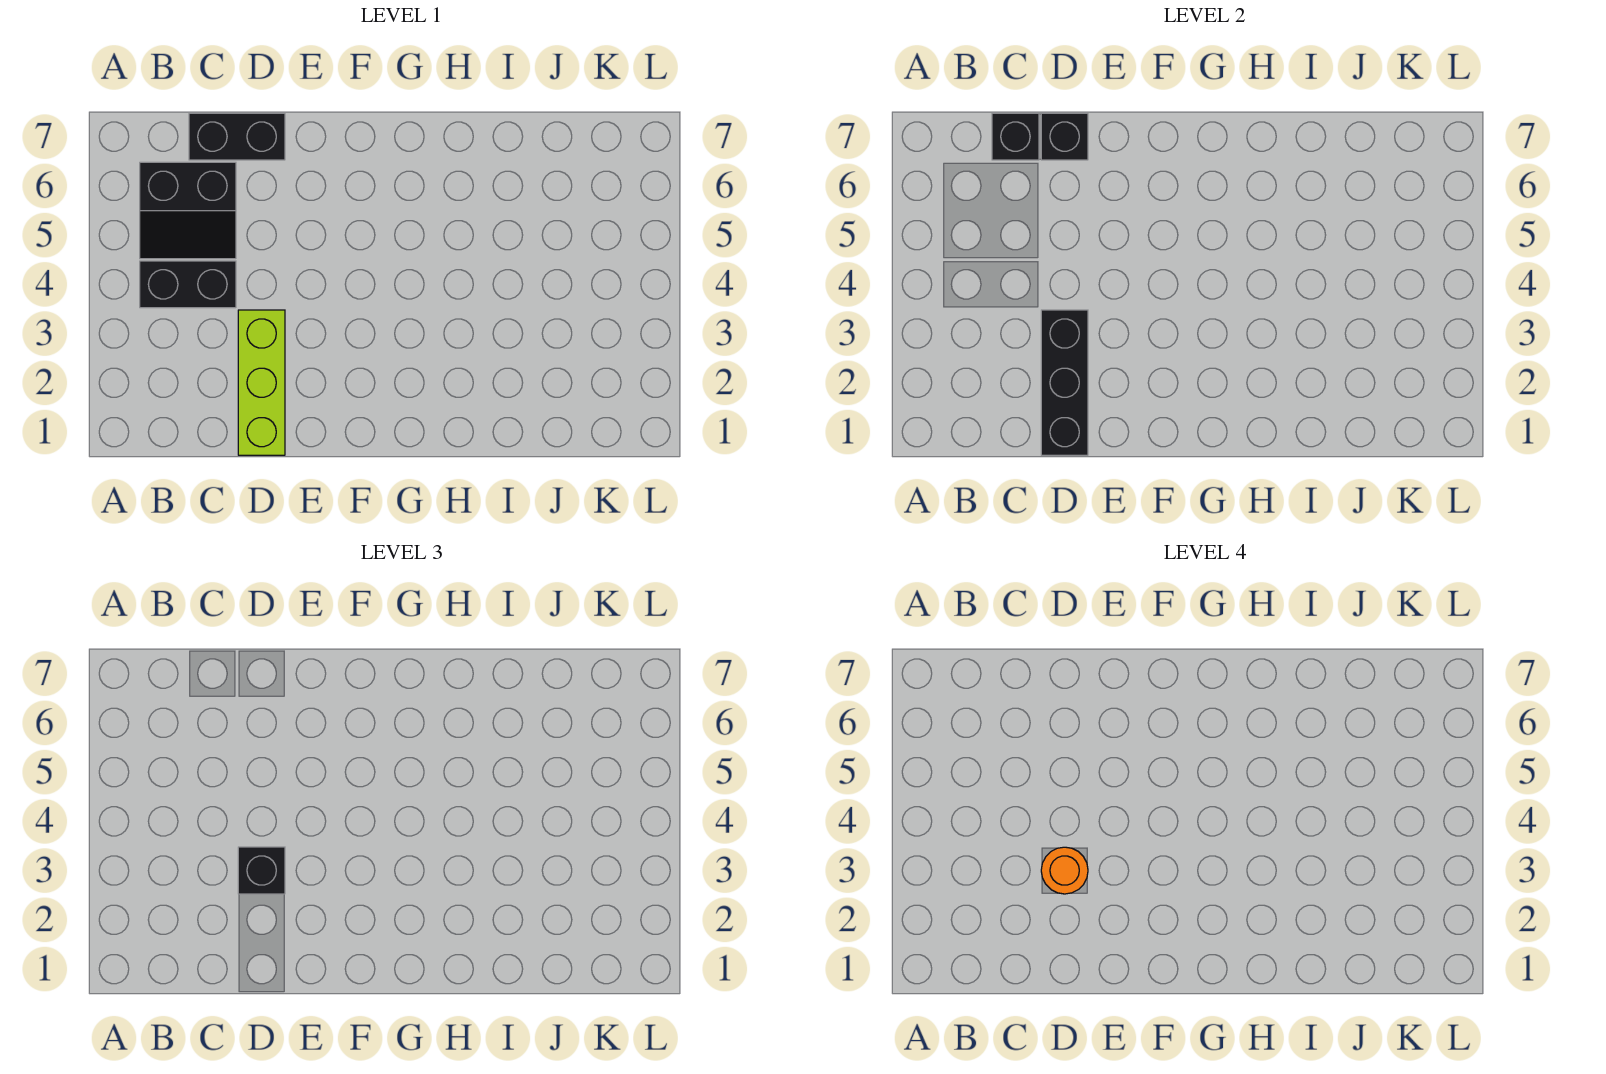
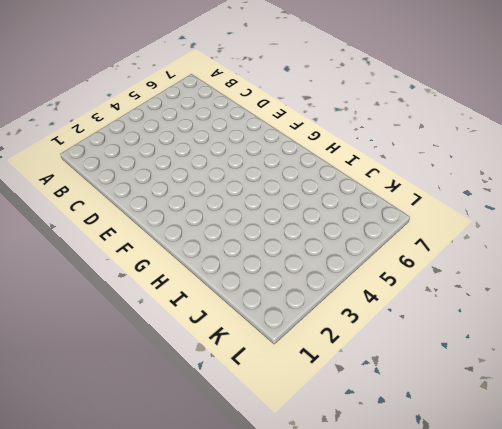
none -> black brick B4:C4 level 1
none -> black slope B5:C6 level 1 top 6

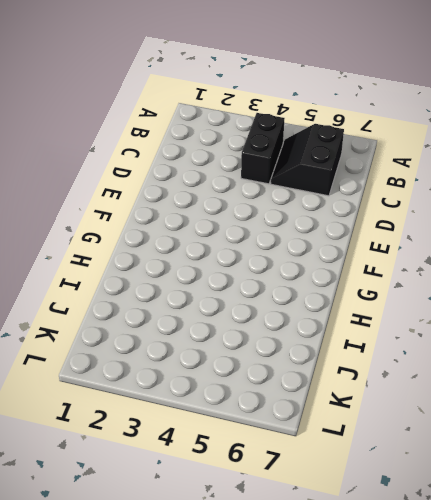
none -> black brick C7:D7 level 1
none -> lime brick D1:D3 level 1

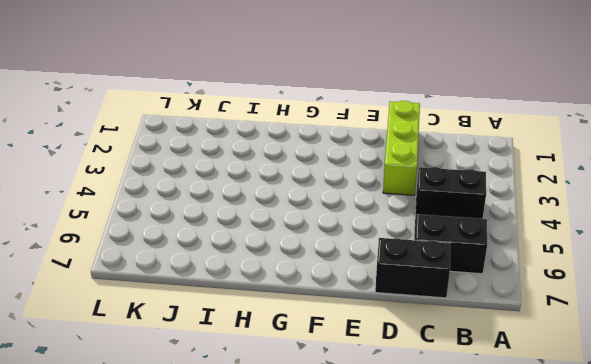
none -> black brick C7 level 2
none -> black brick D1:D3 level 2

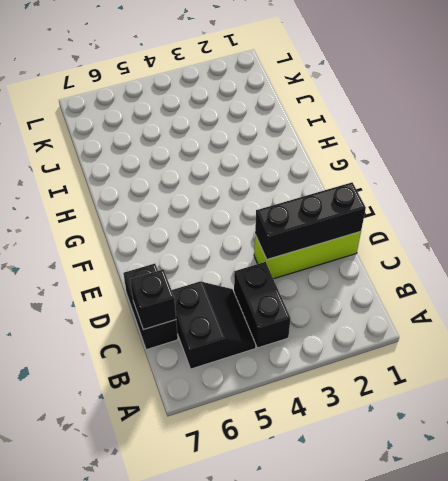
none -> black brick D7 level 2
none -> black brick D3 level 3

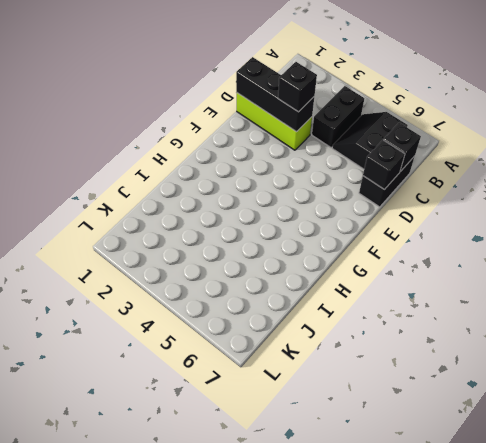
none -> orange round brick D3 level 4

